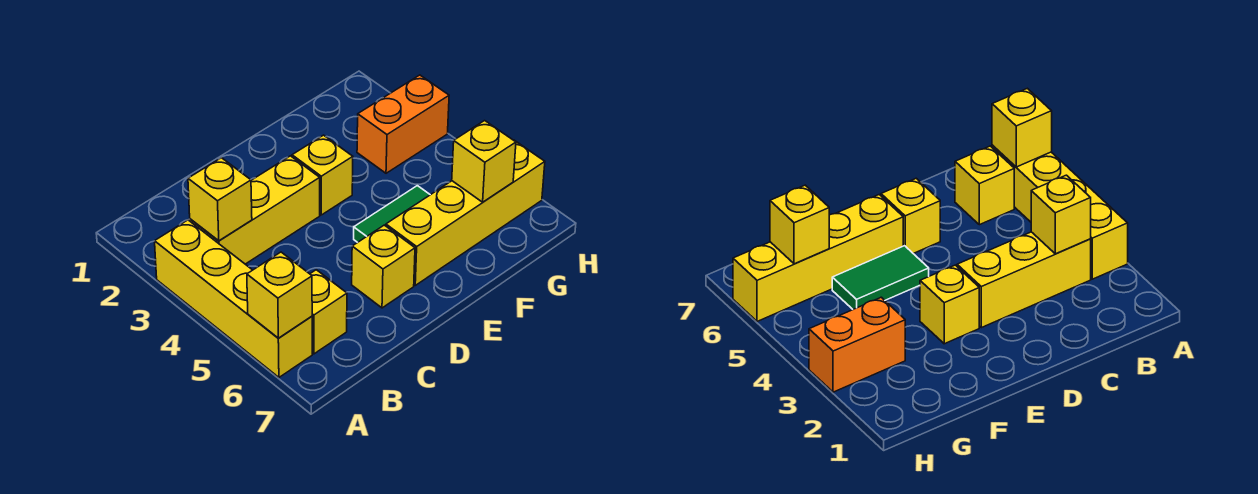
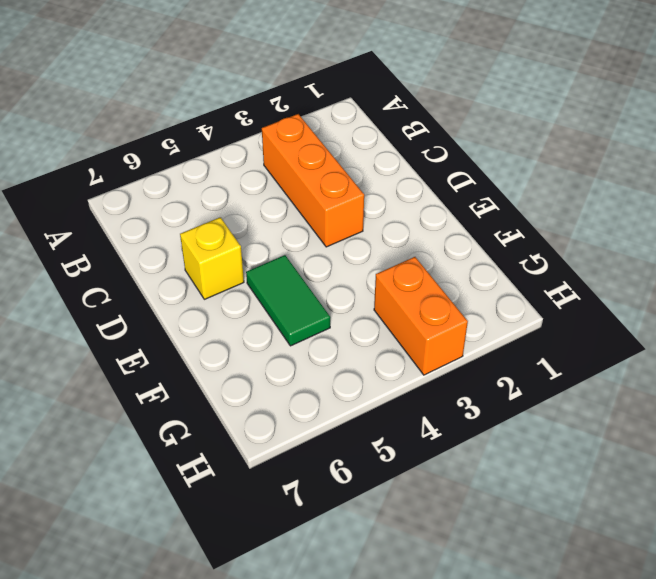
orange brick B3:D3 level 1 -> yellow brick B3:D3 level 1
none -> yellow brick A3:A6 level 1
none -> yellow brick B6 level 1

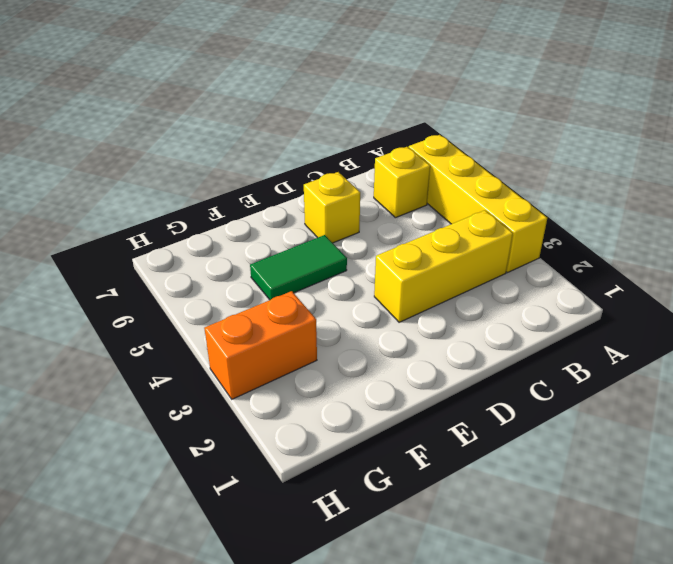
none -> yellow brick E3 level 1
none -> yellow brick E6:H6 level 1

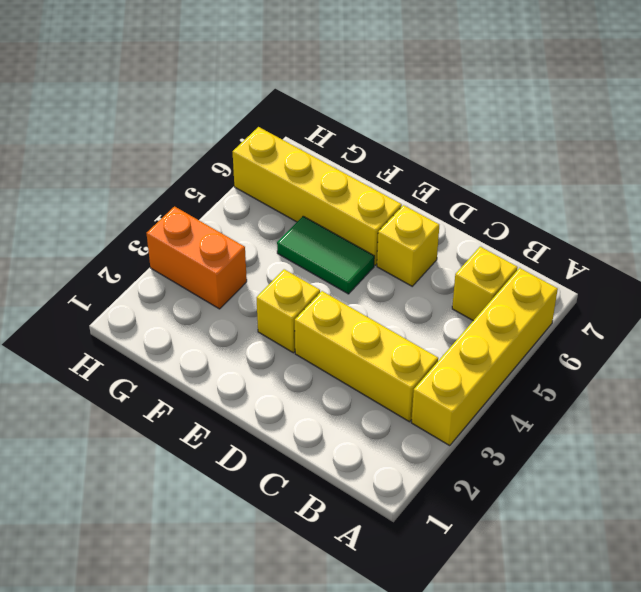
none -> yellow brick A6 level 2
none -> yellow brick B3 level 2

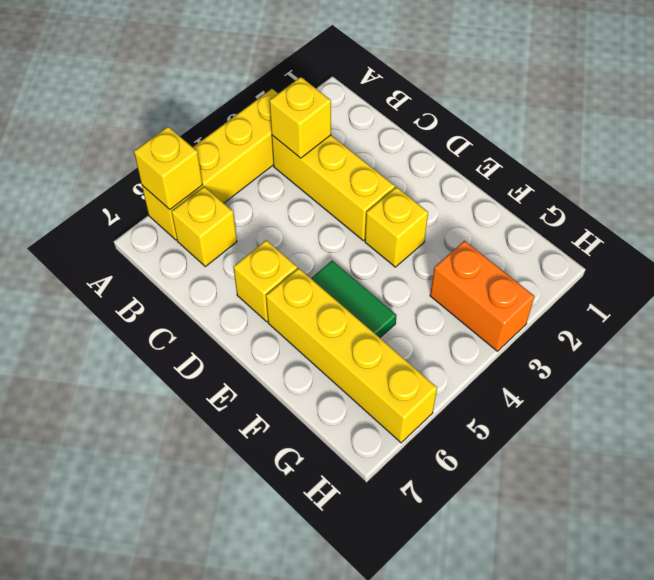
none -> yellow brick G6 level 2

